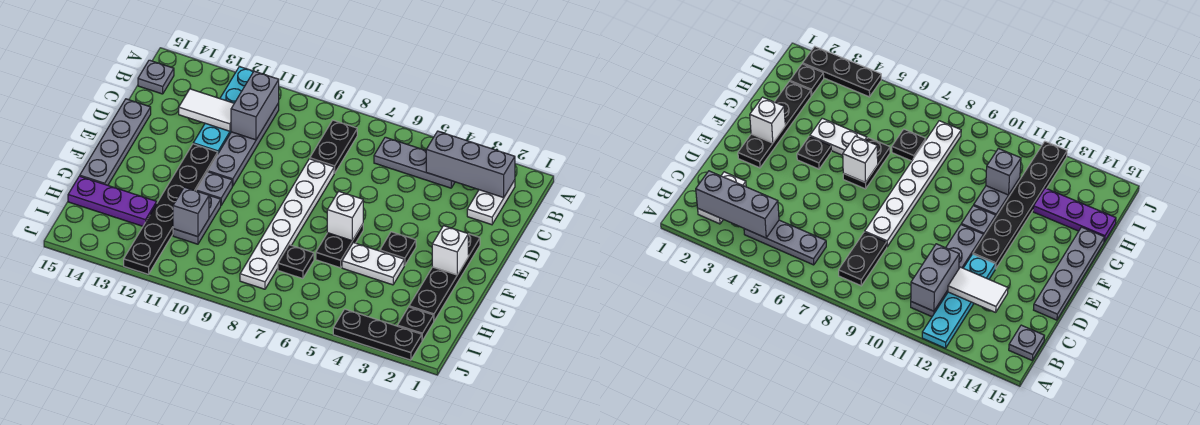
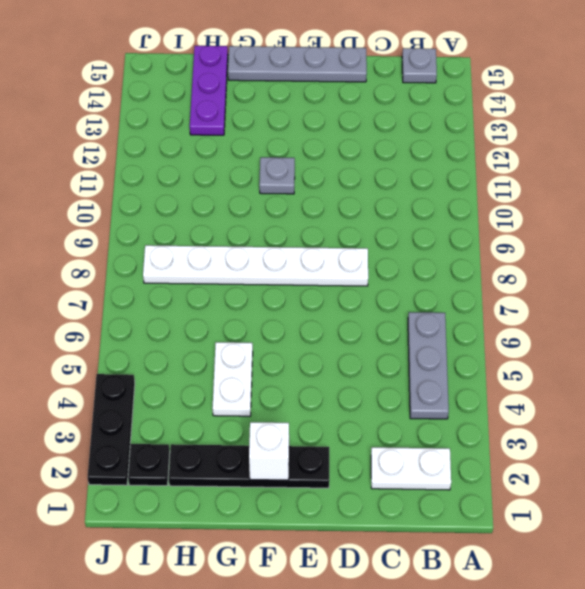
none -> cyan plate A12:D12 level 1
none -> black plate B8:C8 level 1
none -> grey plate B11:E11 level 1

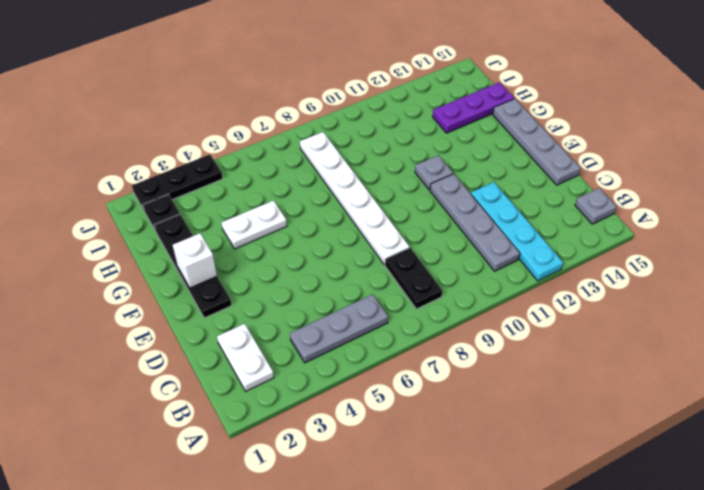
none -> black plate E12:J12 level 1
none -> black plate F4 level 1
none -> black plate F6:G6 level 1

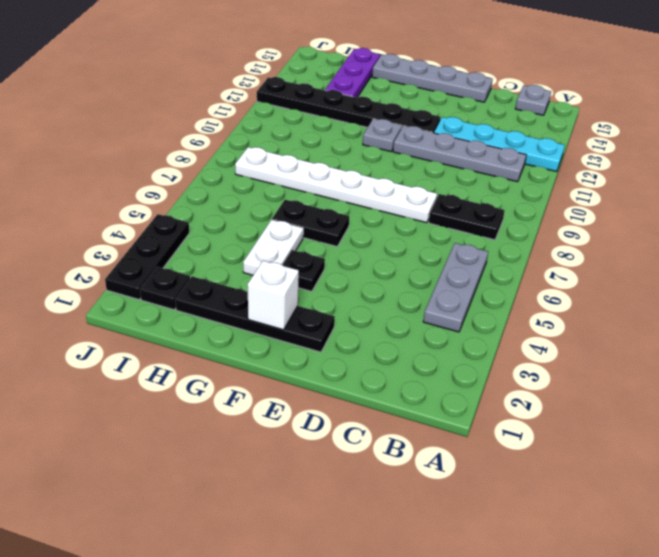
none -> white plate B2:C2 level 1
none -> grey plate G11:H11 level 1
none -> black plate H7 level 1

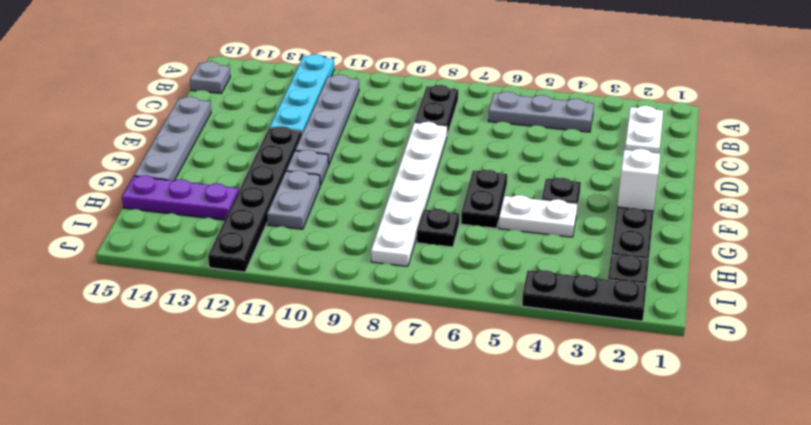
none -> grey brick B2:B4 level 2
none -> grey brick B11:C11 level 2
none -> white tile C12:C13 level 2

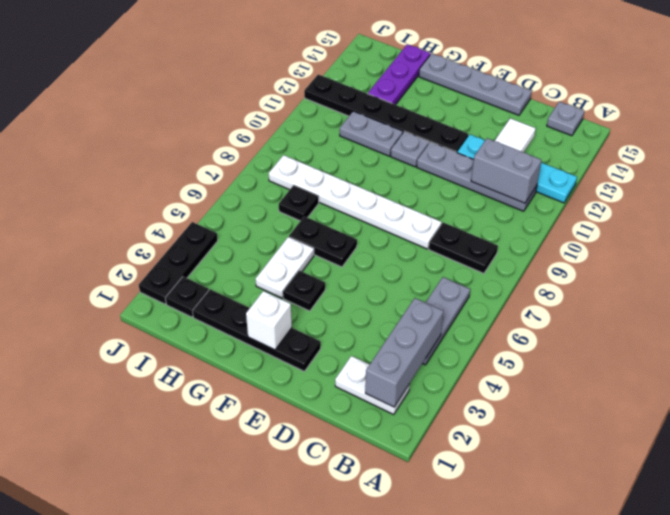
none -> white brick F6 level 2
none -> grey brick H11 level 2

